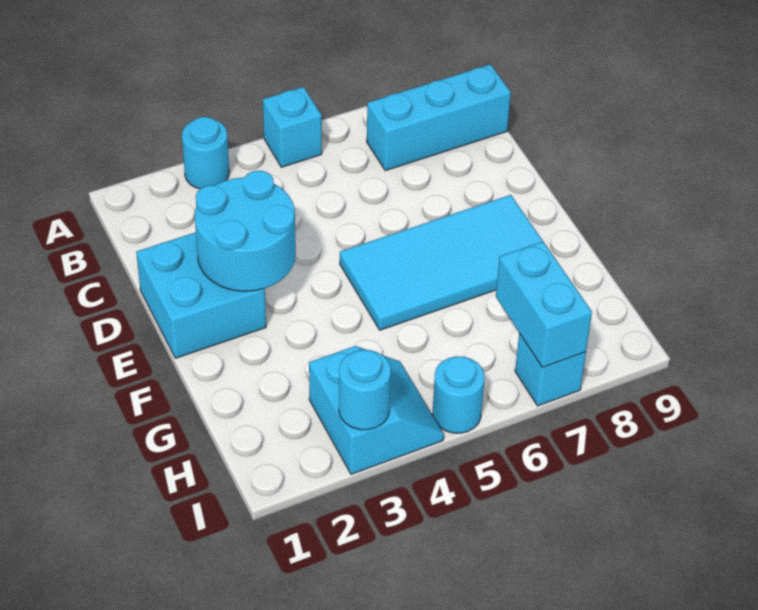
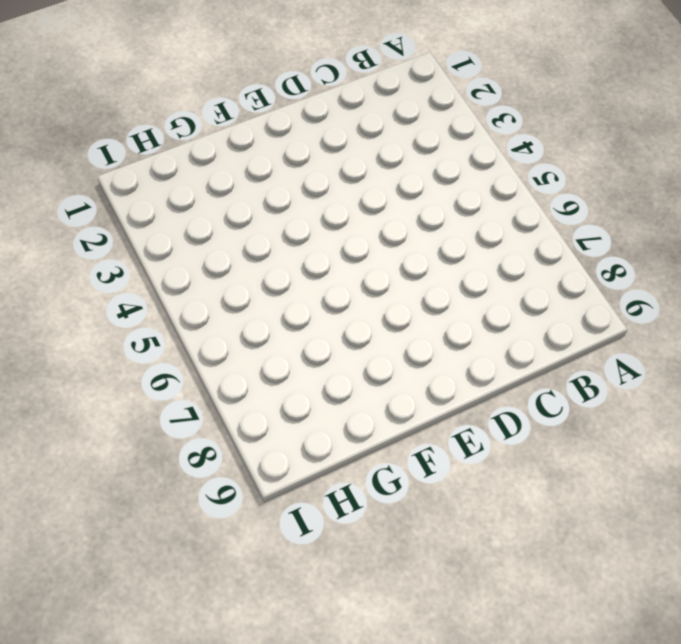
none -> cyan round brick A3 level 1
none -> cyan brick A5 level 1

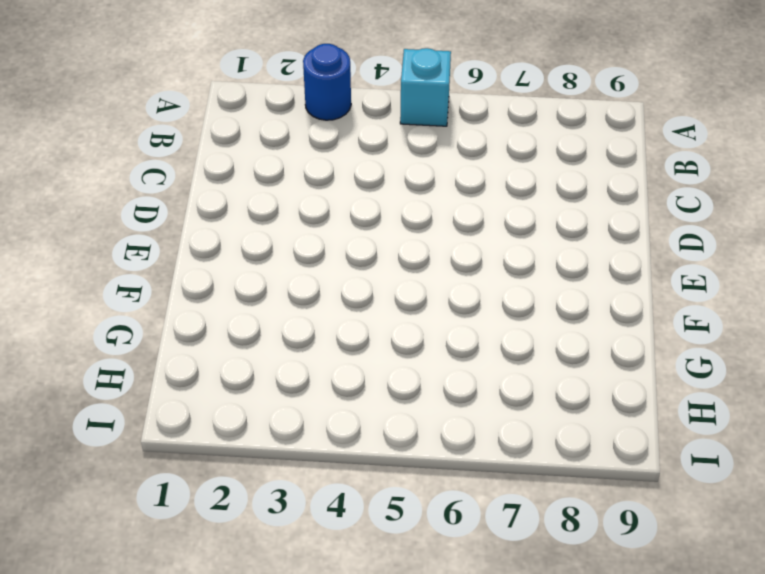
blue round brick A3 level 1 -> cyan round brick A3 level 1
none -> cyan brick B7:B9 level 1
none -> cyan brick D1:E2 level 1

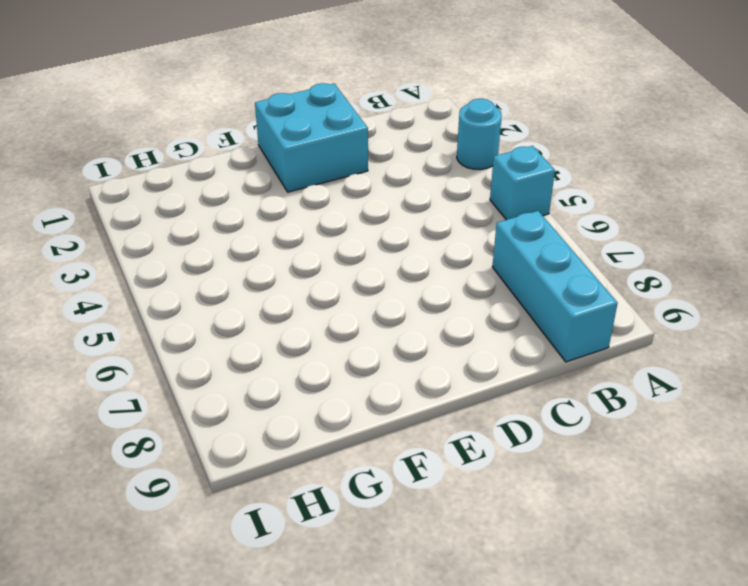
none -> cyan tile E5:F8 level 1
none -> cyan slope H3:I4 level 1 top 3

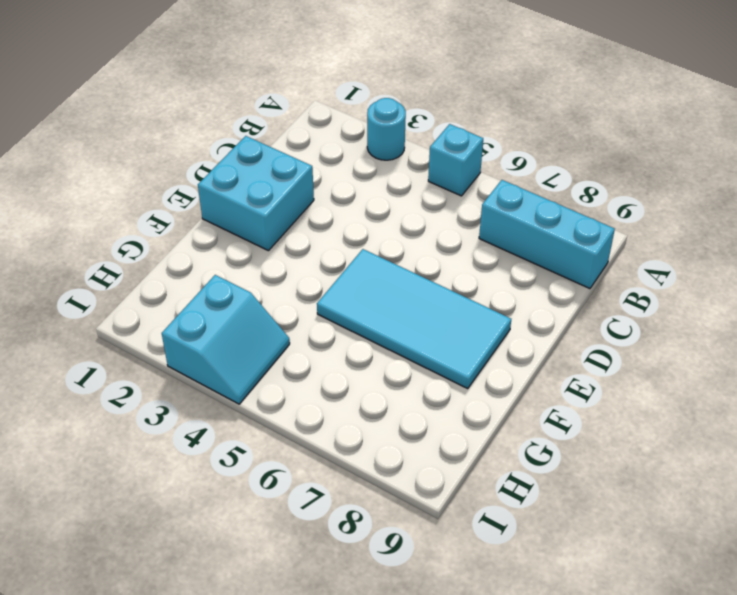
none -> cyan round brick I5 level 1
none -> cyan brick I7 level 1

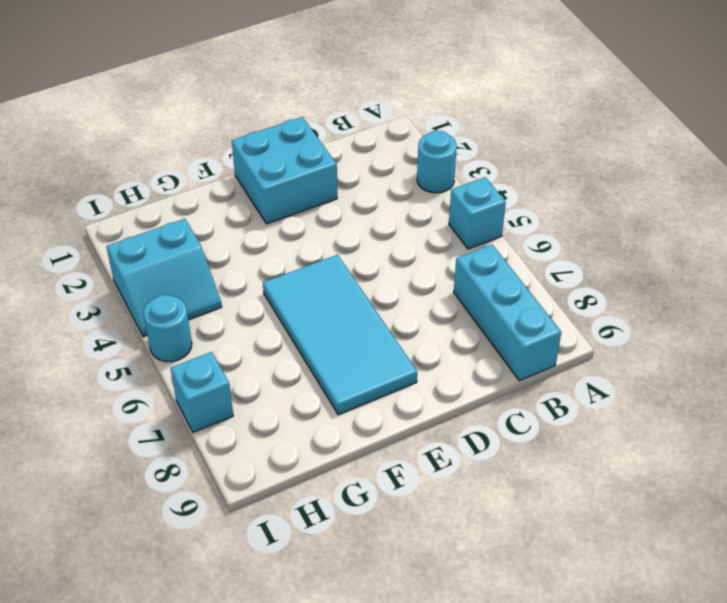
none -> cyan round brick D2:E3 level 2
none -> cyan brick H7:I7 level 2

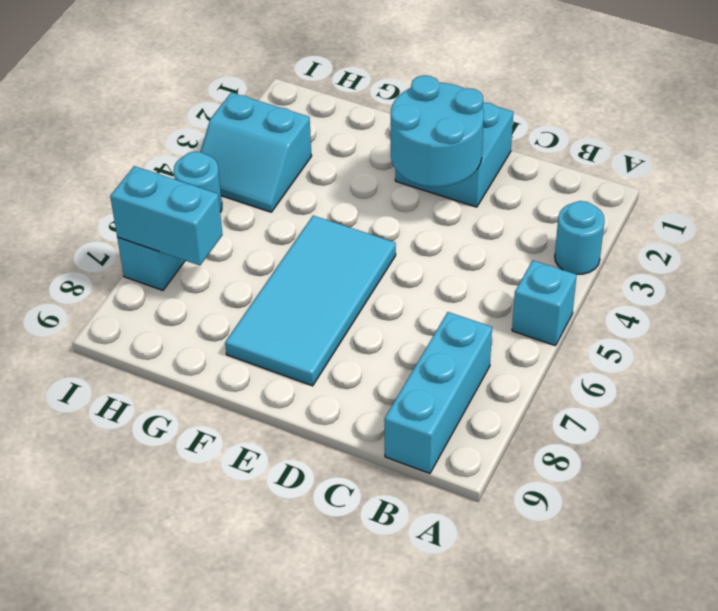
none -> cyan round brick I3 level 2

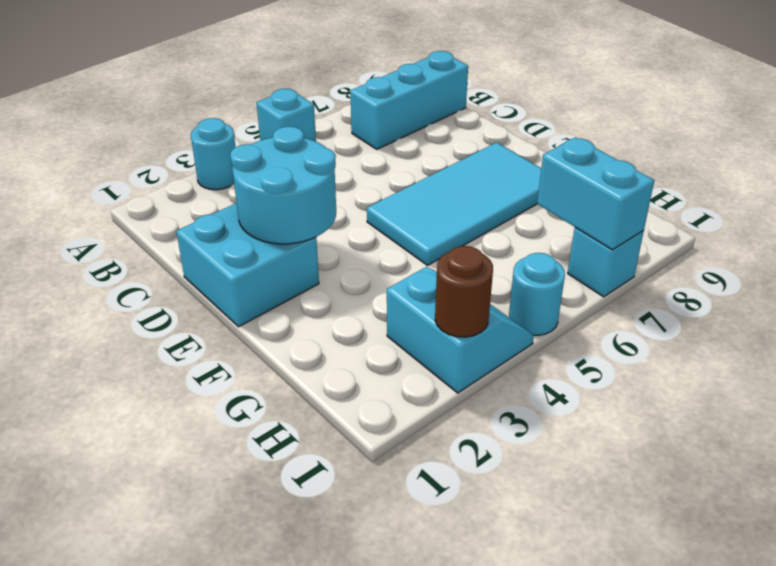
brown round brick I3 level 2 -> cyan round brick I3 level 2

